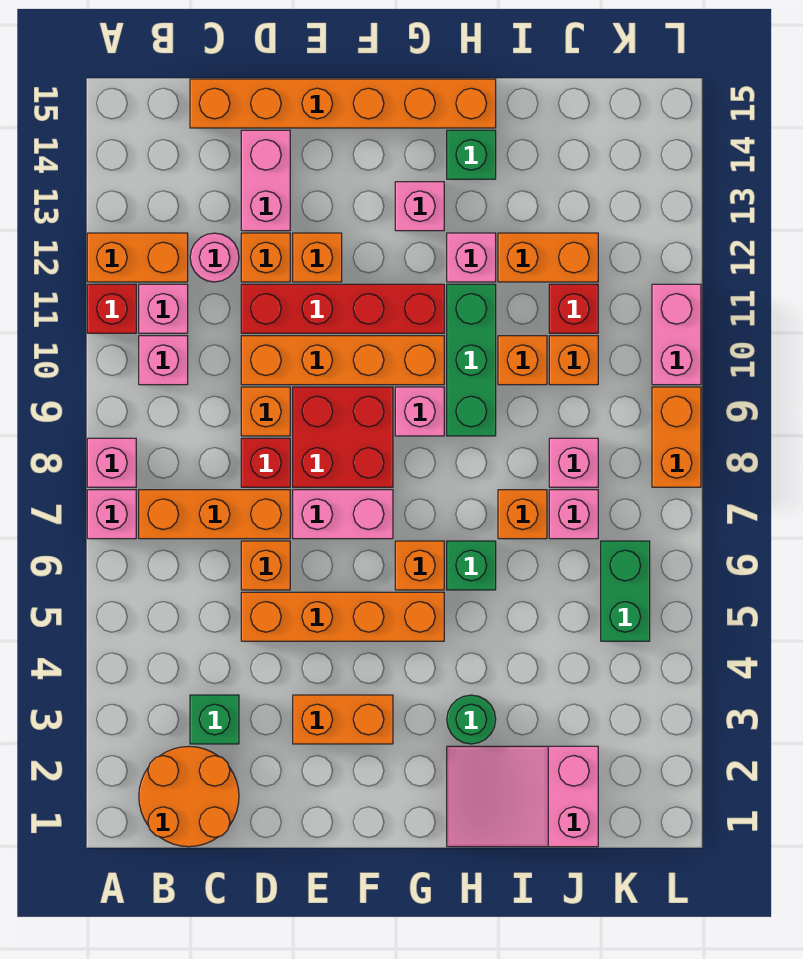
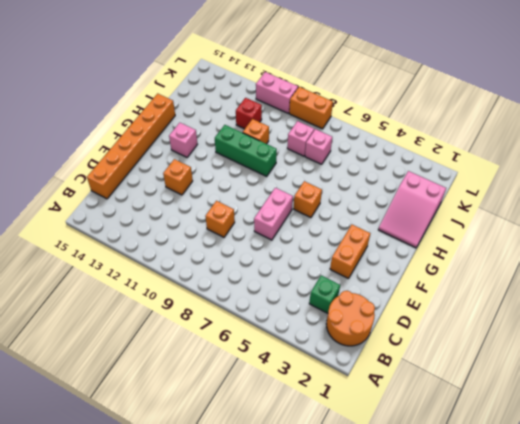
none -> pink brick A7 level 1
none -> pink brick A8 level 1
none -> red brick A11 level 1
none -> orange brick A12:B12 level 1

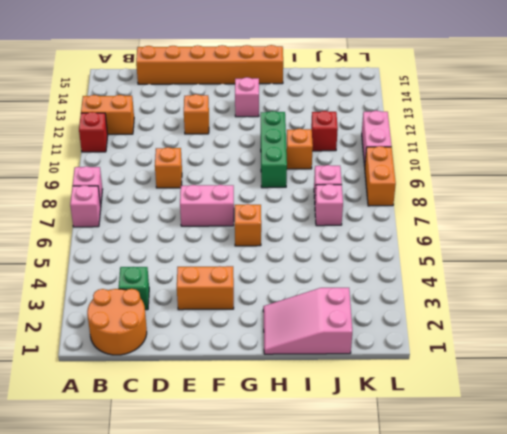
none -> orange brick B7:D7 level 1
none -> pink brick B10 level 1
none -> pink brick B11 level 1
none -> pink round brick C12 level 1

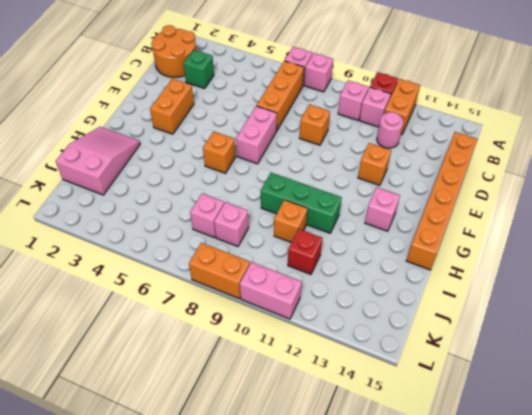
none -> orange brick D5:G5 level 1
none -> orange brick D6 level 1
none -> red brick D8 level 1
none -> orange brick D10:G10 level 1

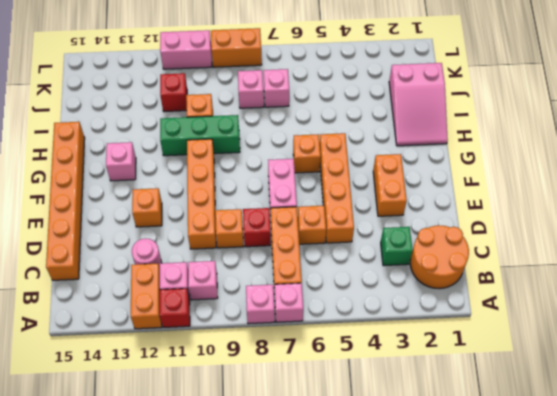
none -> red brick D11:G11 level 1
none -> orange brick D12 level 1
none -> pink brick D13:D14 level 1
none -> red brick E8:F9 level 1

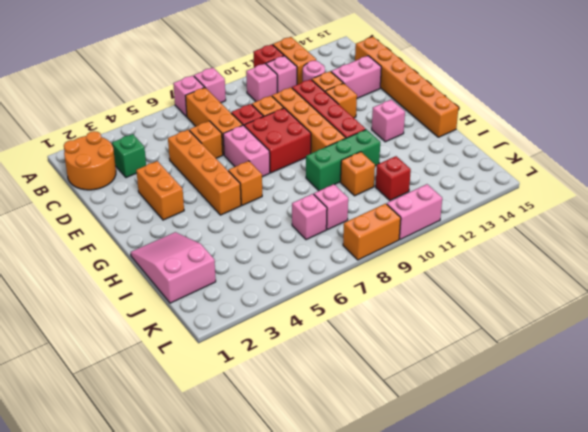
none -> pink brick G9 level 1
none -> green round brick H3 level 1
none -> green brick H6 level 1
none -> pink brick H12 level 1

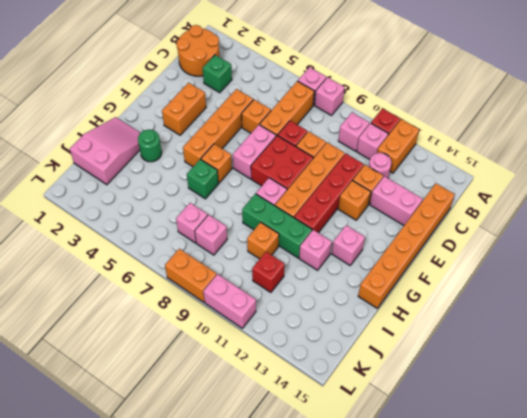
none -> green brick H14 level 1
none -> orange brick I7 level 1
none -> orange brick I12:J12 level 1
none -> orange brick J10 level 1

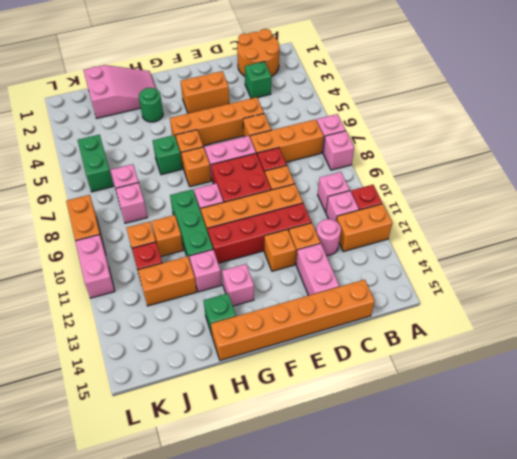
orange brick G7 level 1 -> orange brick I7 level 1

